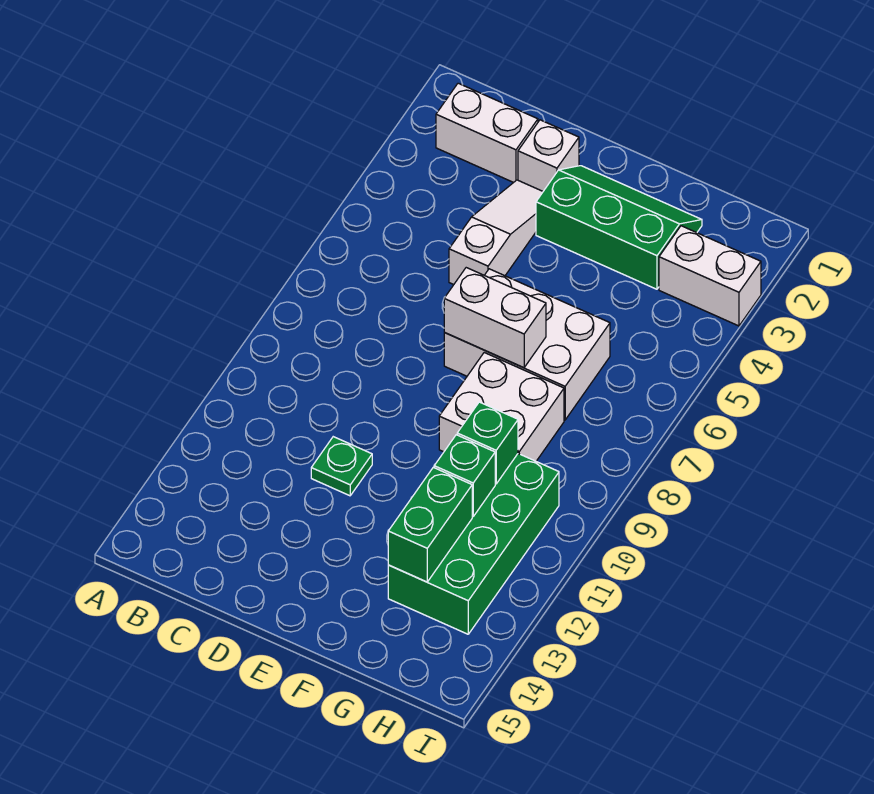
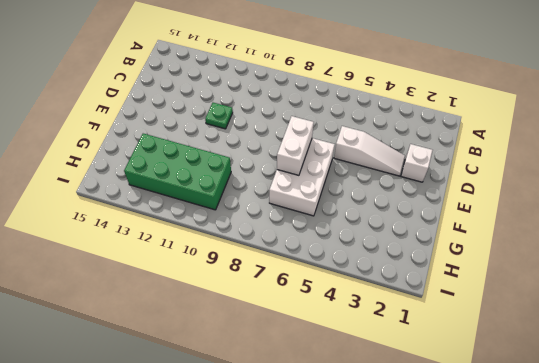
none -> white brick B2:C2 level 1
none -> green slope E2:G3 level 1 top 3
none -> white brick F8:G9 level 1

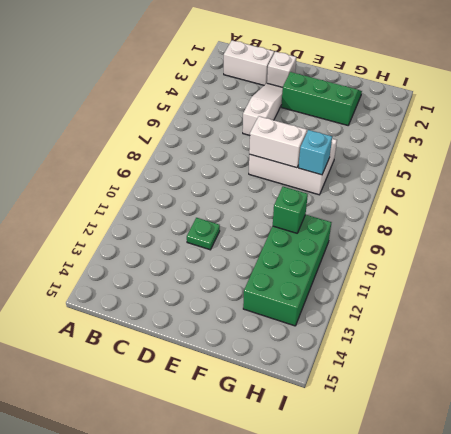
cyan brick G7 level 2 -> none
none -> white brick F8:G9 level 1
none -> white brick H3:I3 level 1
none -> green brick G11 level 2

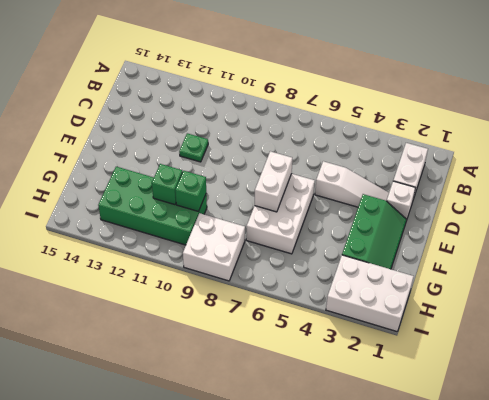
white brick H1:I3 level 1 -> white brick H3:I3 level 1
white brick H8:I9 level 1 -> white brick F8:G9 level 1
none -> green brick G12:G13 level 2

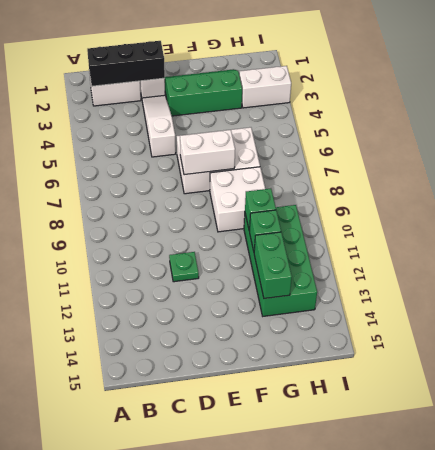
black brick B2:D2 level 2 -> none

